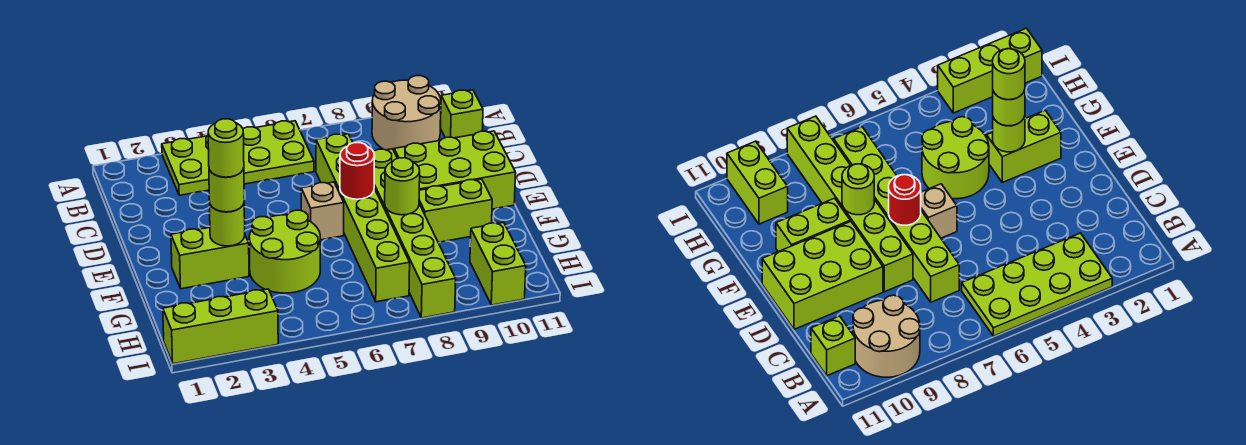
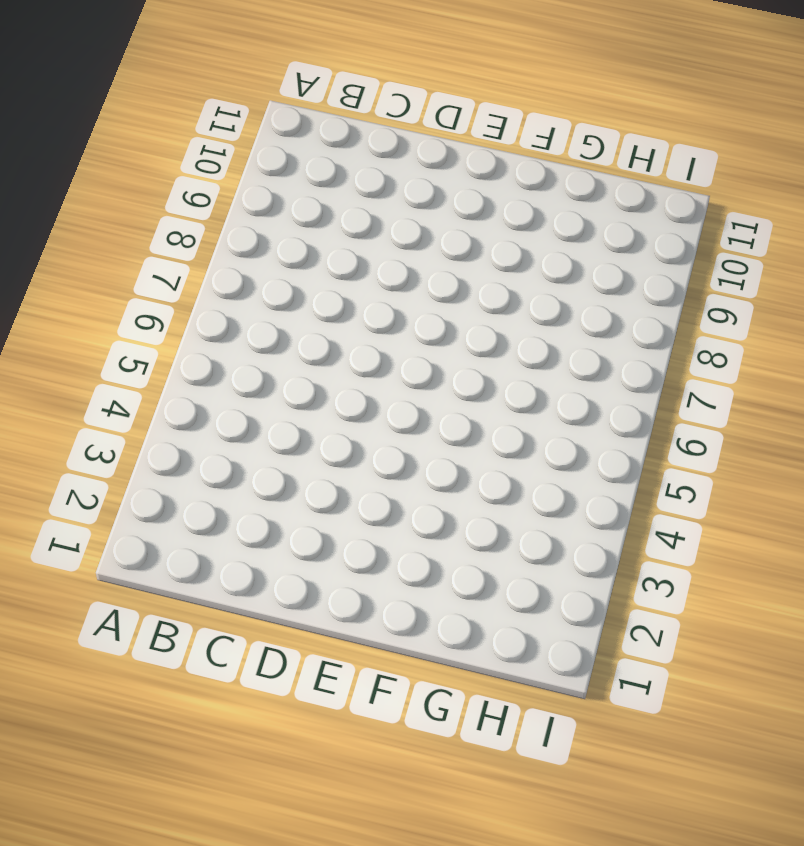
none -> lime plate A3:B6 level 1
none -> tan round brick A9:B10 level 1
none -> lime brick B11 level 1

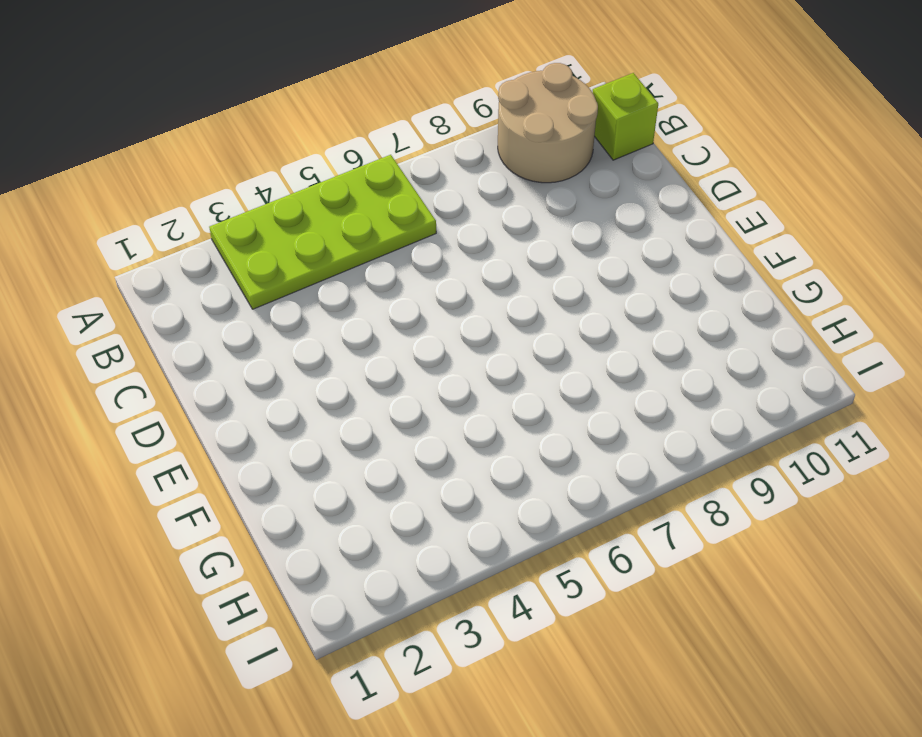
none -> lime brick C7:H7 level 1
none -> lime brick D8:I8 level 1
none -> lime brick D9:E11 level 1

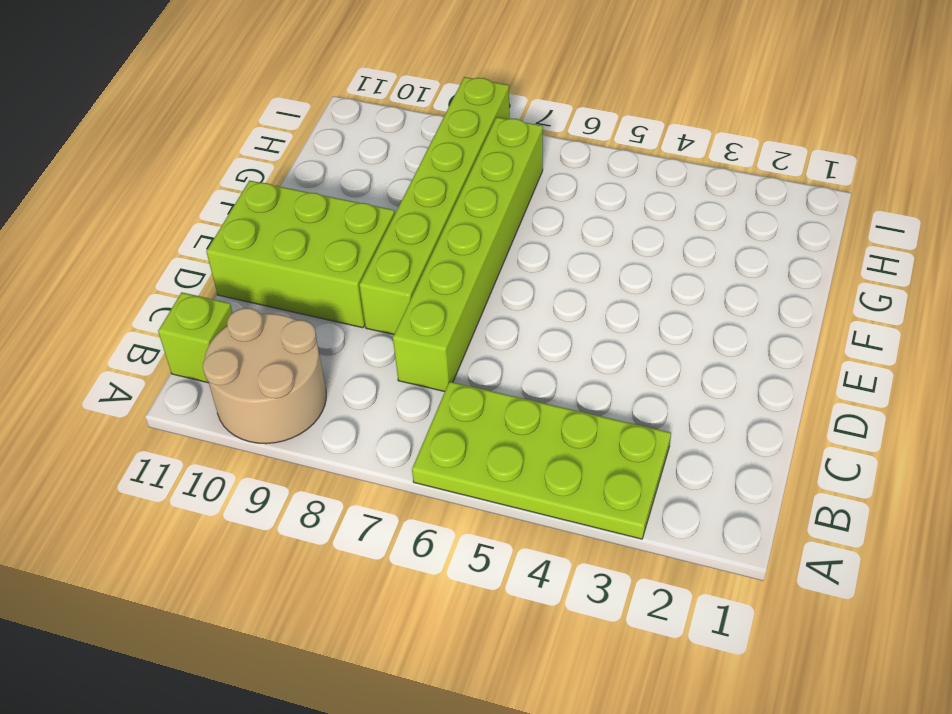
none -> tan brick E6 level 1
none -> lime brick F2:F3 level 1
none -> lime round brick F4:G5 level 1

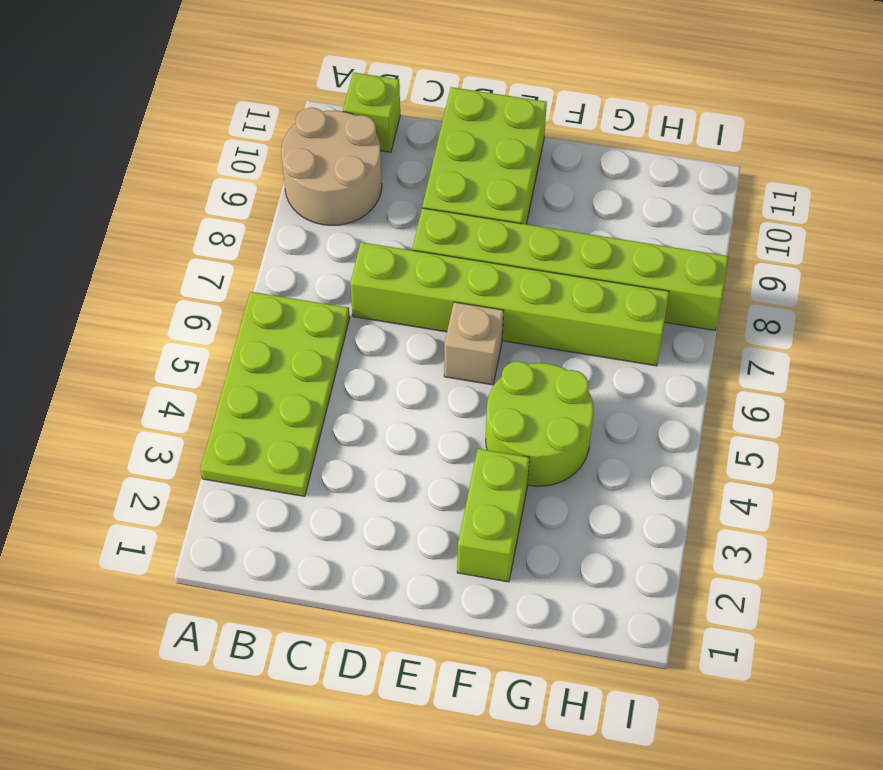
none -> lime brick F9:F10 level 1
none -> lime brick H10:I10 level 1
none -> lime brick I1:I3 level 1

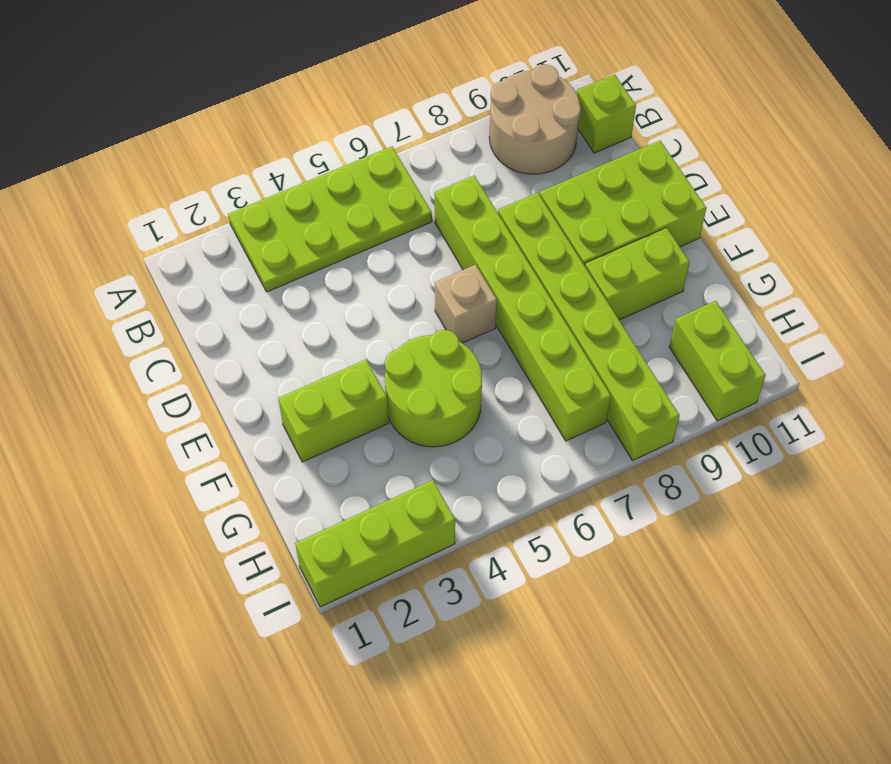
none -> red round brick E7 level 2
none -> lime round brick F3 level 2
none -> lime round brick F8 level 2

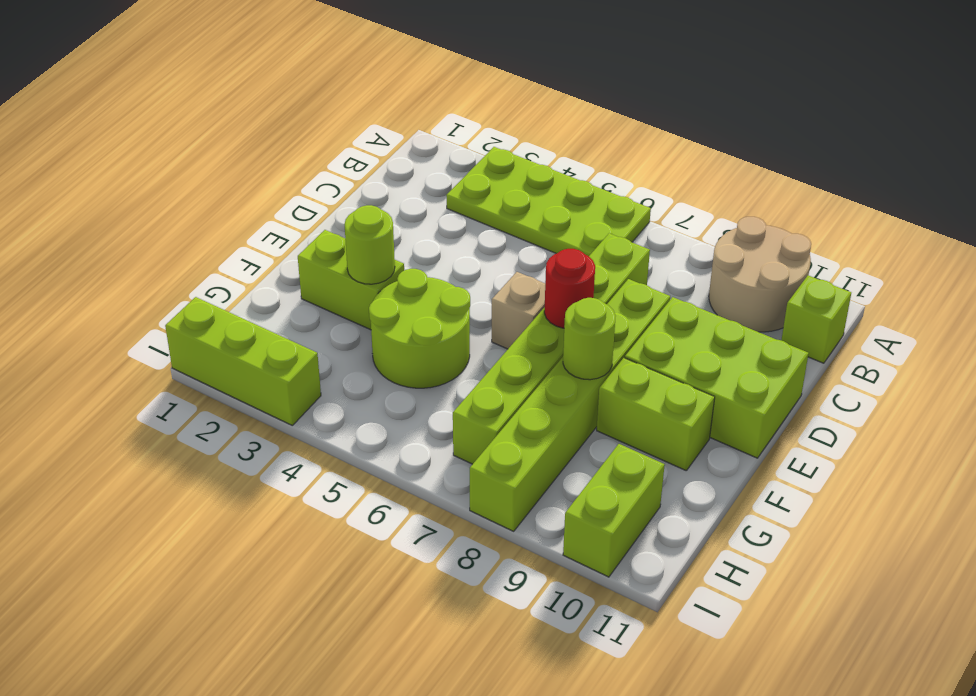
none -> lime round brick F3 level 3
none -> lime round brick F3 level 4

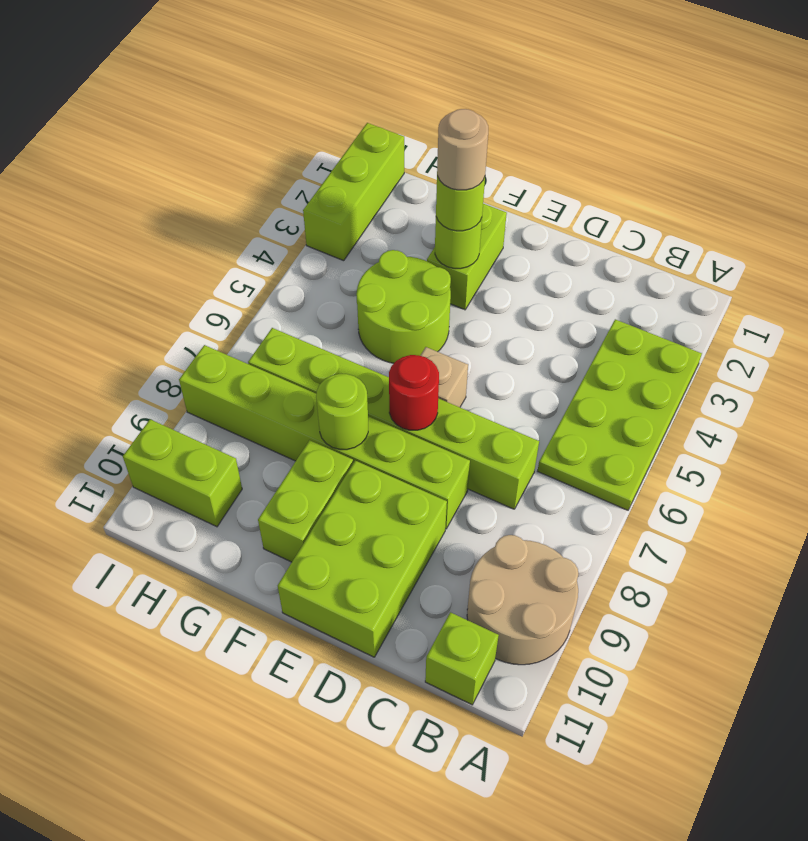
tan round brick F3 level 4 -> lime round brick F3 level 4

